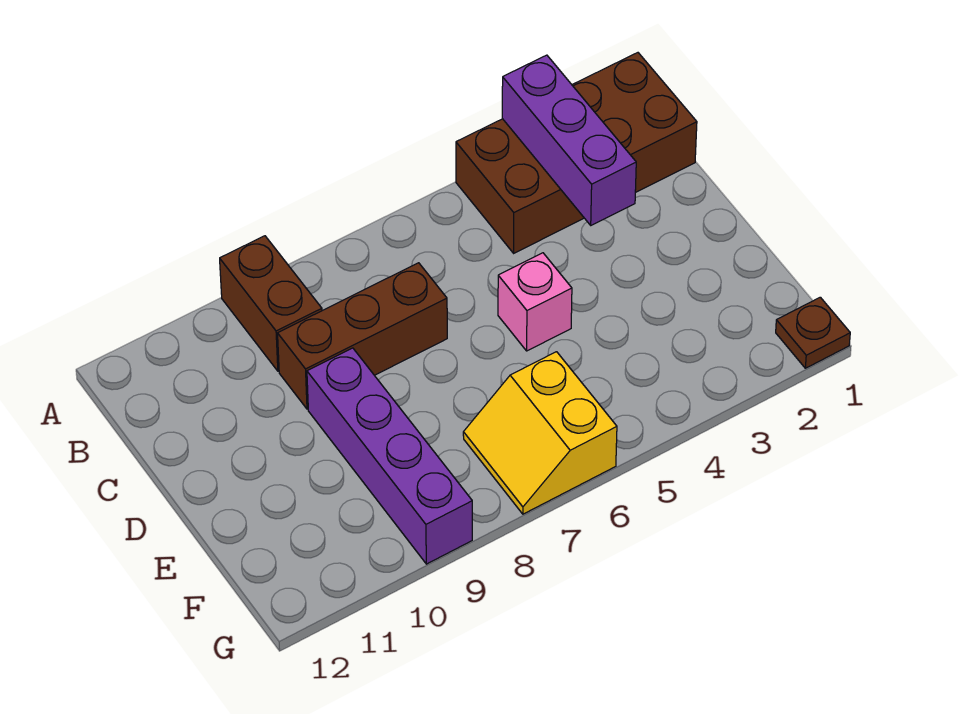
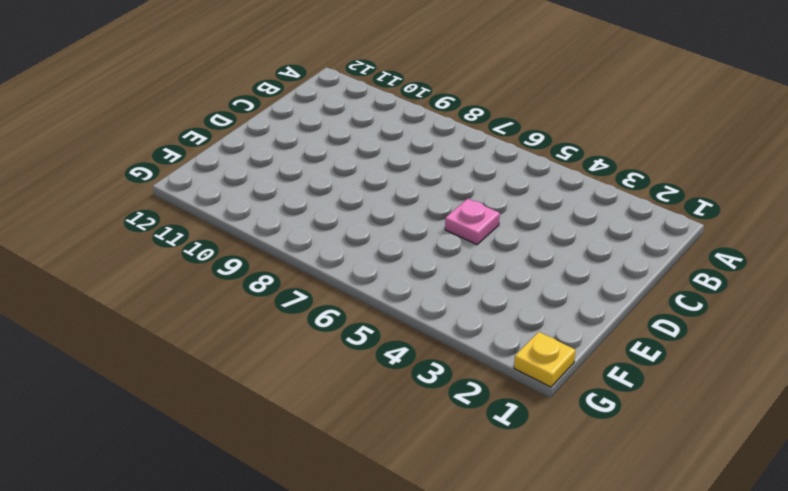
pink plate D5 level 1 -> pink brick D5 level 1
yellow plate G1 level 1 -> brown plate G1 level 1
none -> brown brick A1:B4 level 1
none -> brown brick A9:B9 level 1

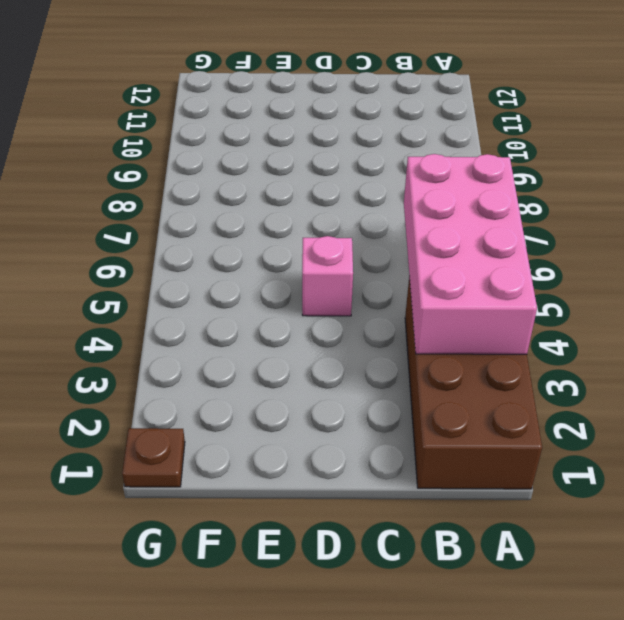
pink brick A3:B6 level 2 -> purple brick A3:C3 level 2
none -> brown brick A9:B9 level 1
none -> brown brick C7:C9 level 1

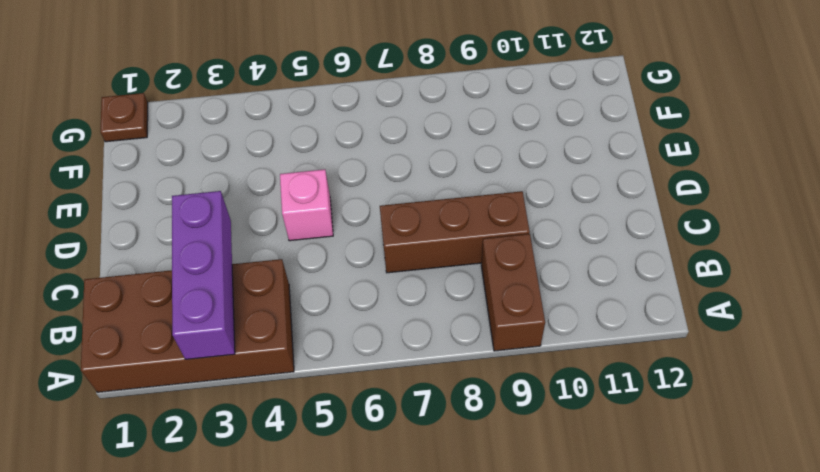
none -> purple brick D9:G9 level 1
none -> yellow slope F6:G7 level 1 top 6

